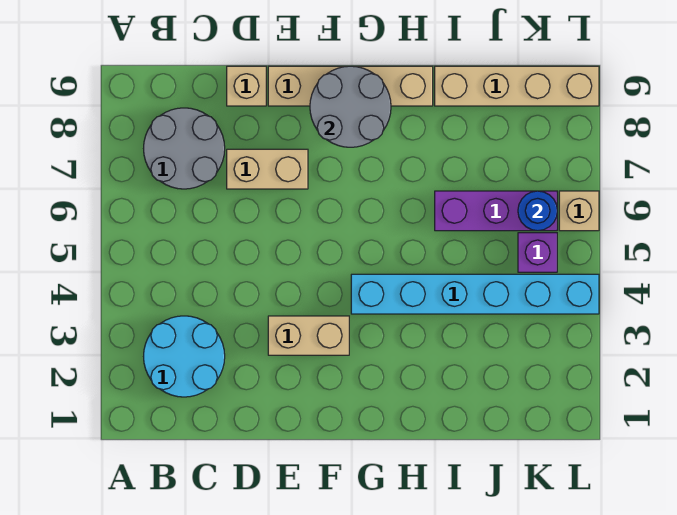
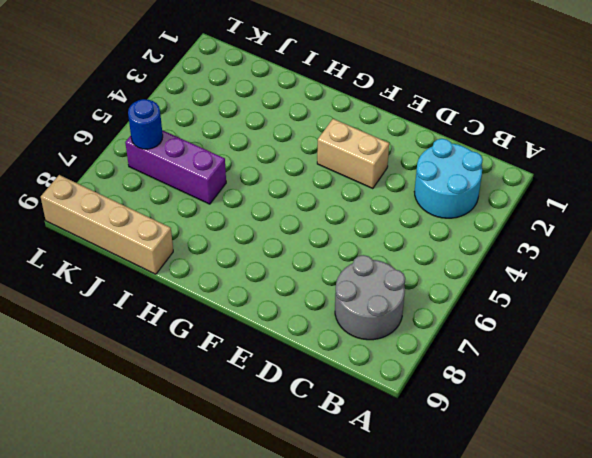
none -> tan brick D7:E7 level 1
none -> tan brick D9 level 1
none -> tan brick E9:H9 level 1

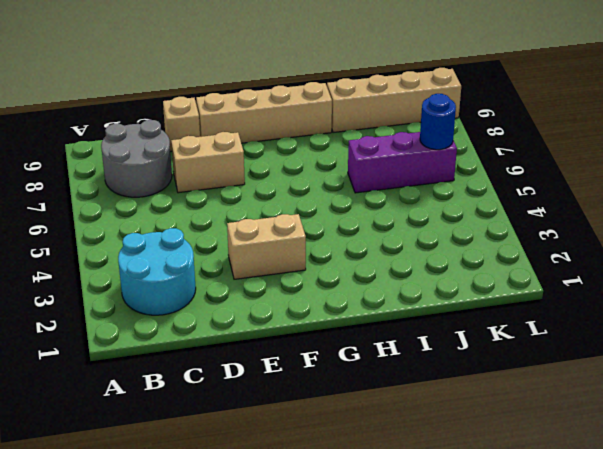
none -> cyan brick G4:L4 level 1
none -> purple brick K5 level 1
none -> tan brick L6 level 1

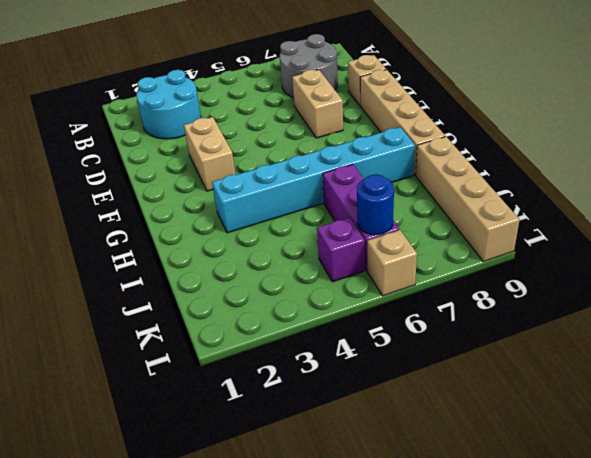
cyan brick H3:H8 level 1 -> cyan brick G4:L4 level 1
none -> grey round brick F8:G9 level 2

